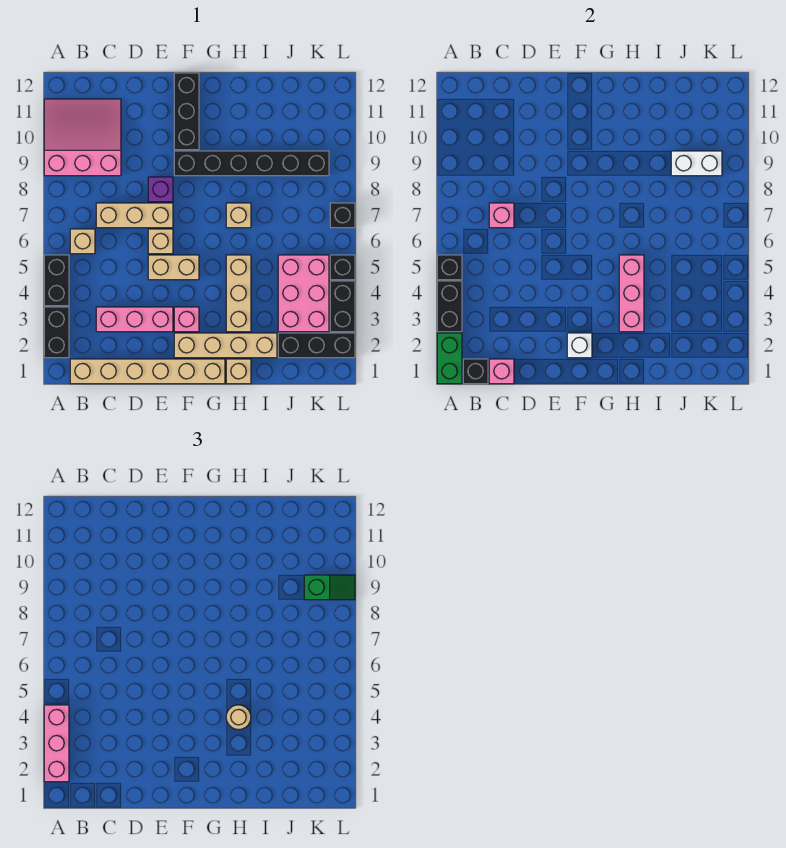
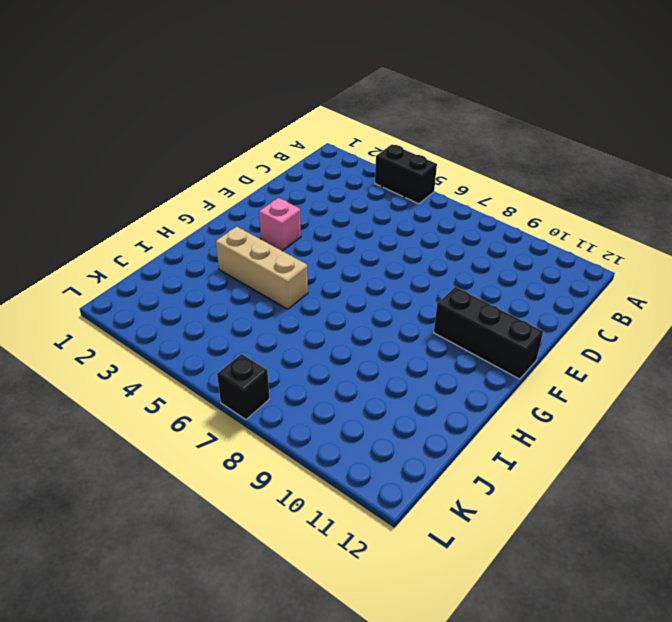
none -> black brick A2:A3 level 1
none -> pink slope A9:C11 level 1 top 9
none -> tan brick B1:G1 level 1
none -> tan brick B6 level 1

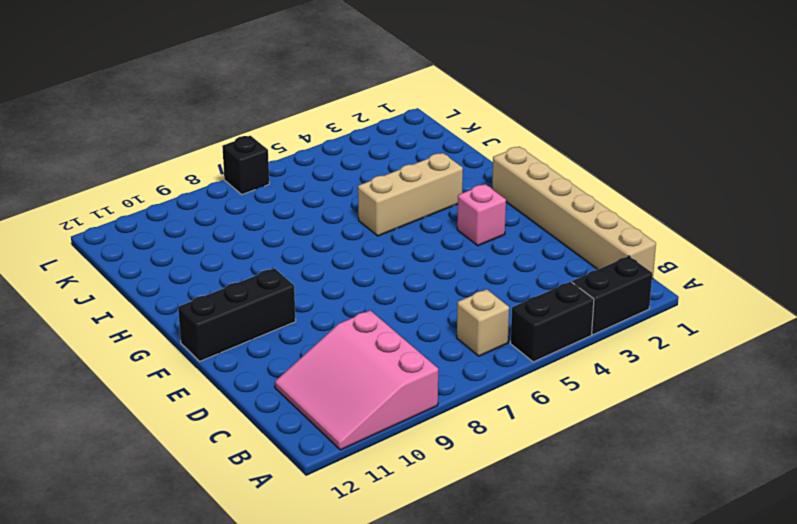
none -> pink brick C3:E3 level 1
none -> tan brick C7:E7 level 1
none -> tan brick E5:F5 level 1
none -> tan brick E6 level 1

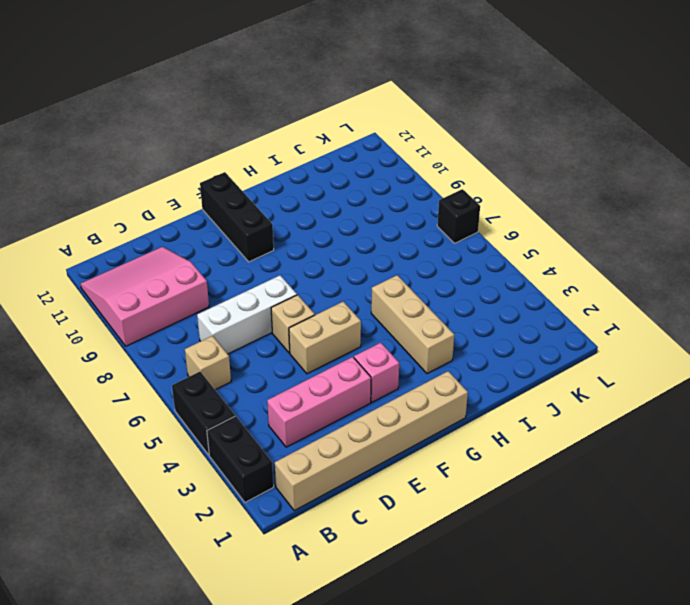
white brick C7:E7 level 1 -> tan brick C7:E7 level 1
none -> purple brick E8 level 1
none -> tan brick F2:I2 level 1
none -> black brick F9:K9 level 1
none -> tan brick H1 level 1

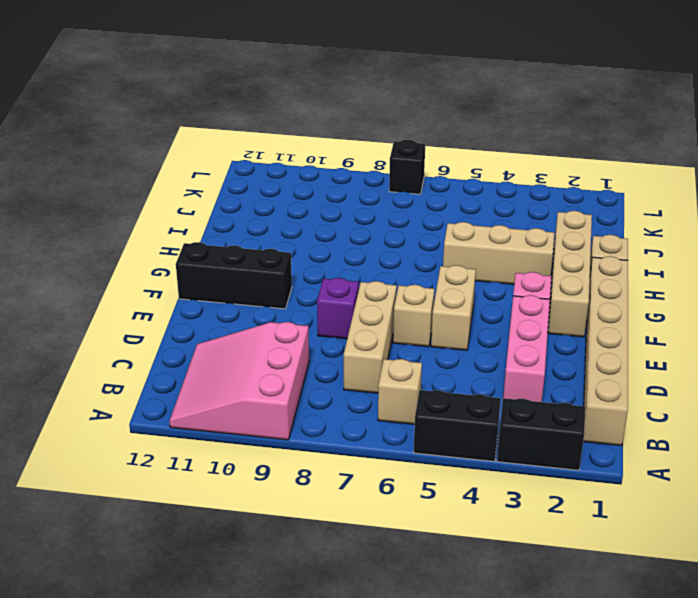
none -> black brick F9:K9 level 1
none -> tan brick H7 level 1
none -> black brick J2:L2 level 1
none -> pink brick J3:K5 level 1

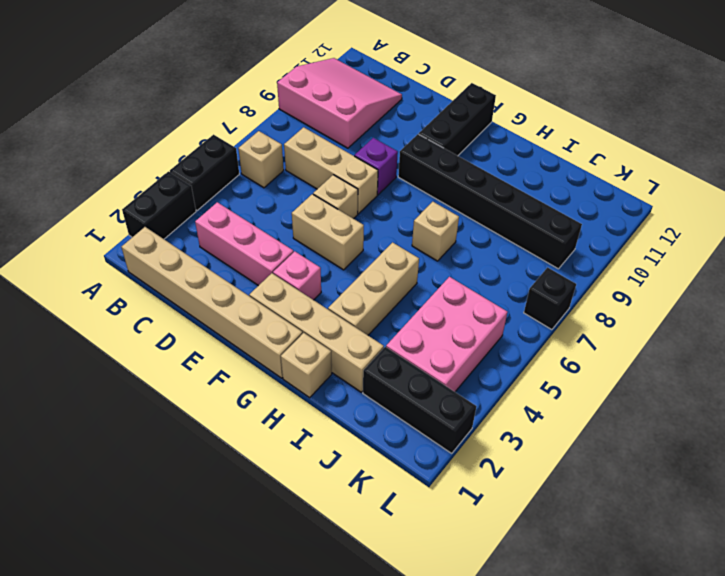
none -> black brick L3:L4 level 1
none -> black brick L5 level 1
none -> green brick A1:A2 level 2
none -> black brick A3:A4 level 2

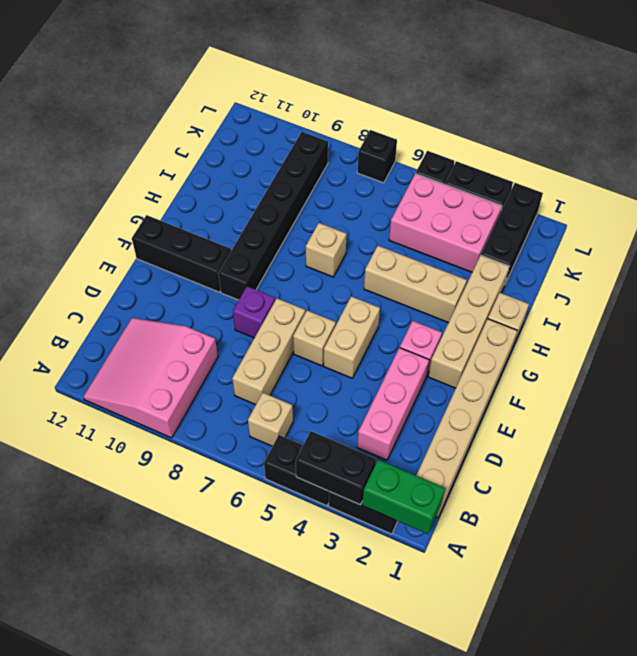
none -> black brick A5 level 2
none -> black brick B1 level 2
none -> pink brick C1 level 2
none -> pink brick C7 level 2

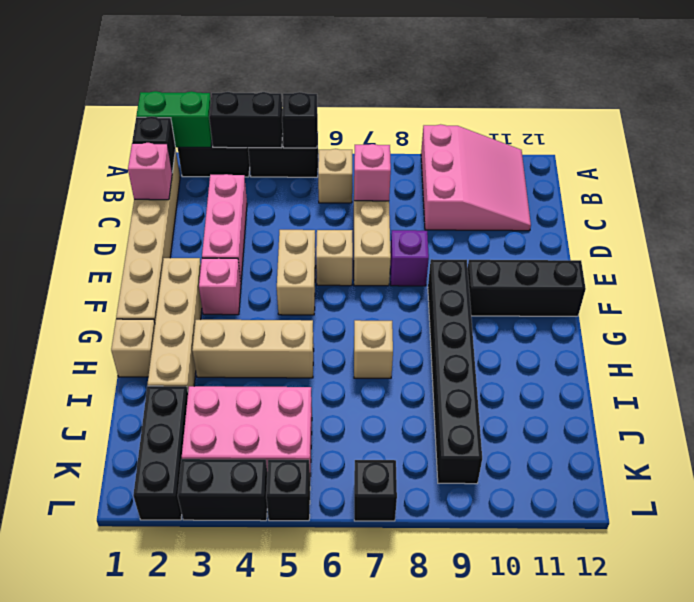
none -> white brick F2 level 2
none -> pink brick H3:H5 level 2
none -> white brick J9:K9 level 2
none -> pink brick A2:A4 level 3

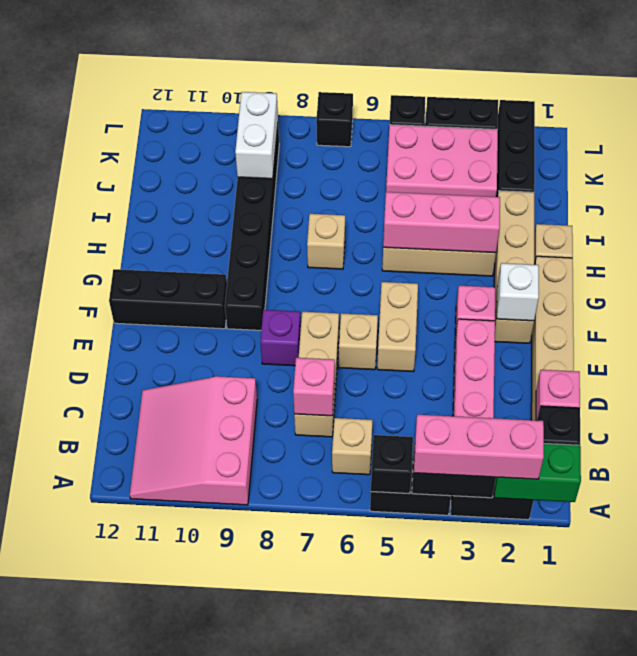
none -> tan round brick H4 level 3
none -> green slope K9:L9 level 3 top K

